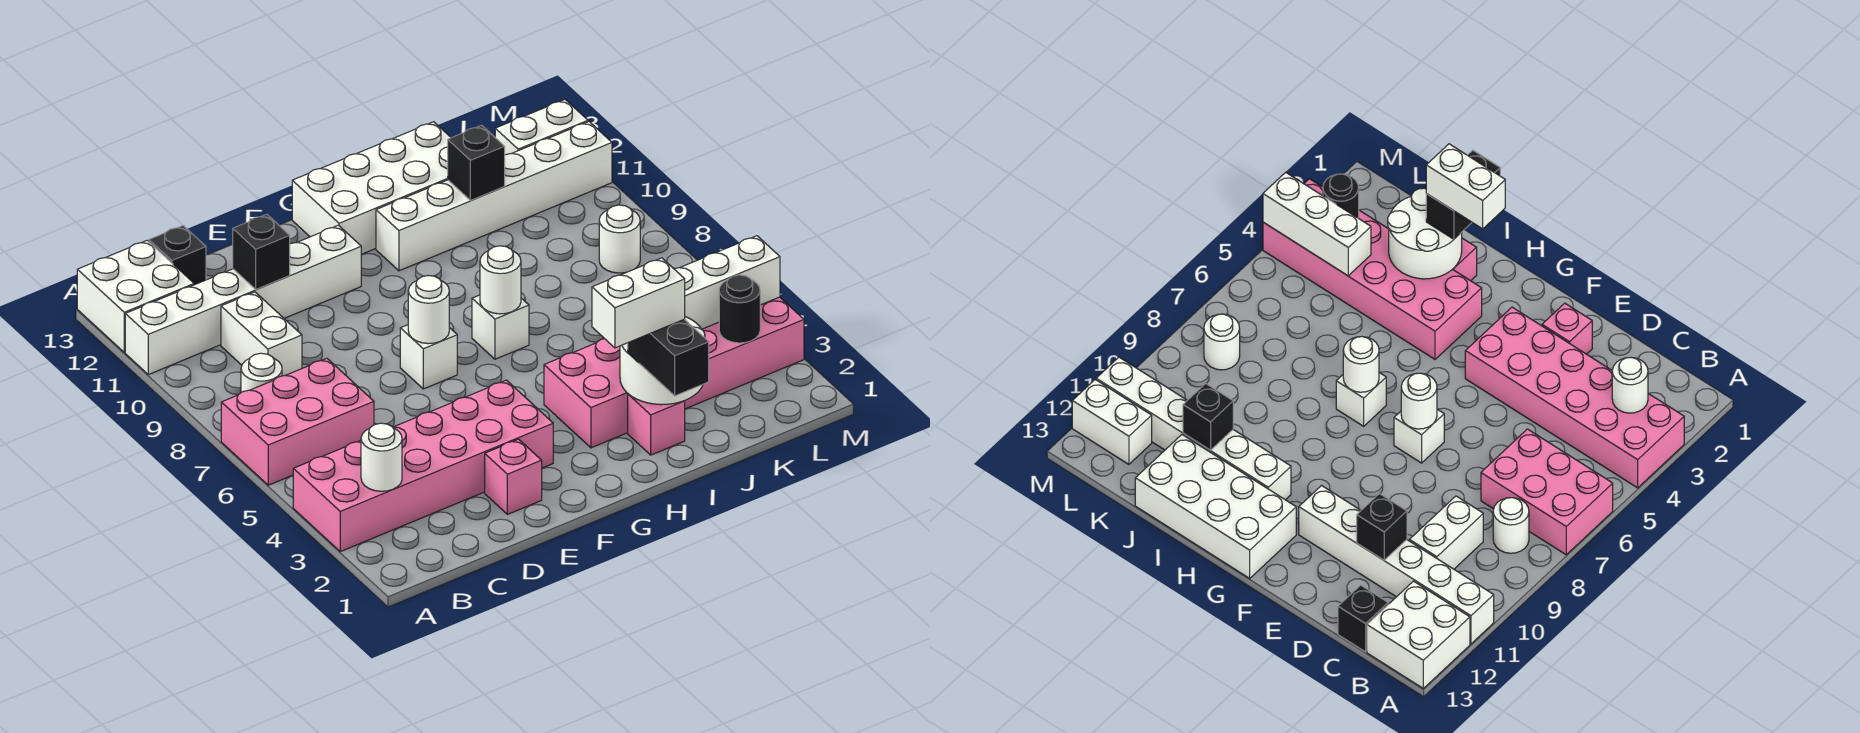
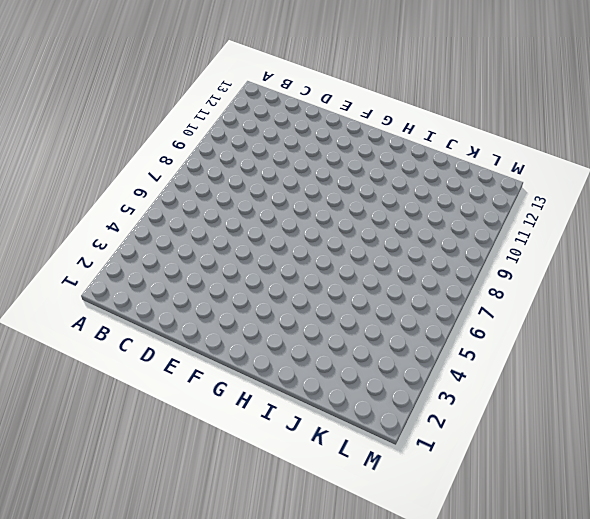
none -> pink brick A3:F4 level 1
none -> pink brick A6:C7 level 1
none -> white brick A11:F11 level 1

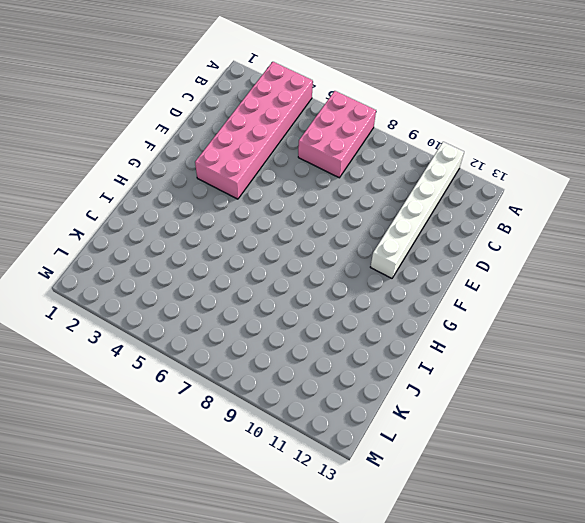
none -> white brick A12:B13 level 1
none -> white round brick B8 level 1
none -> white brick C9:C10 level 1

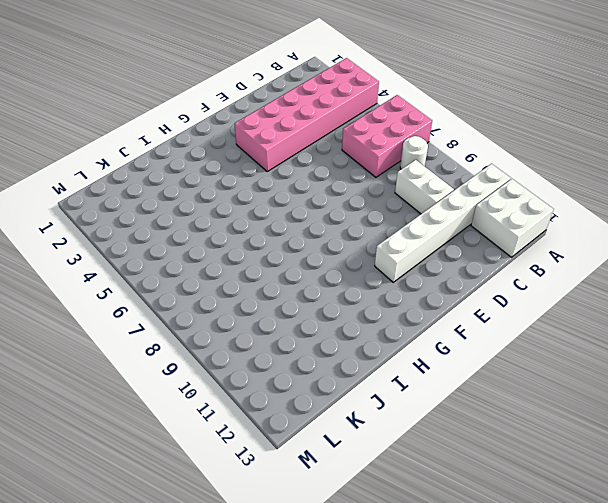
none -> black brick C13 level 1
none -> pink brick E2 level 1
none -> white brick F7 level 1

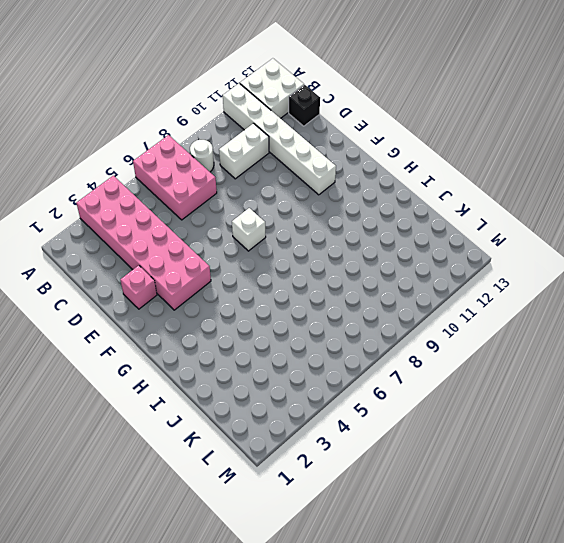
none -> white brick G12:J13 level 1
none -> pink brick H3:M4 level 1
none -> white brick H7 level 1

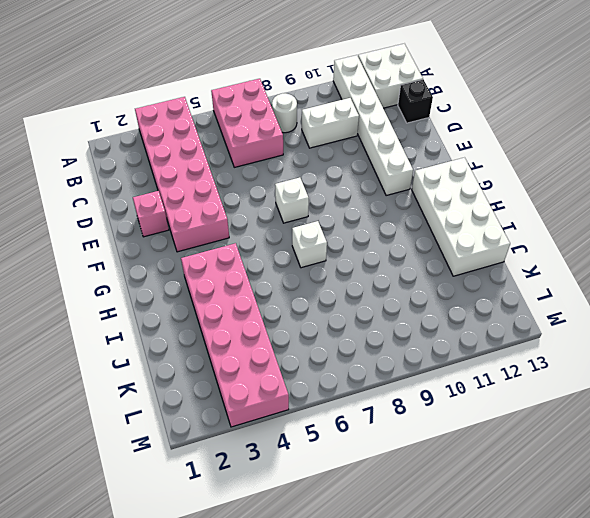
none -> white brick H11:M11 level 1
none -> pink brick I2 level 1
none -> white round brick L8 level 1

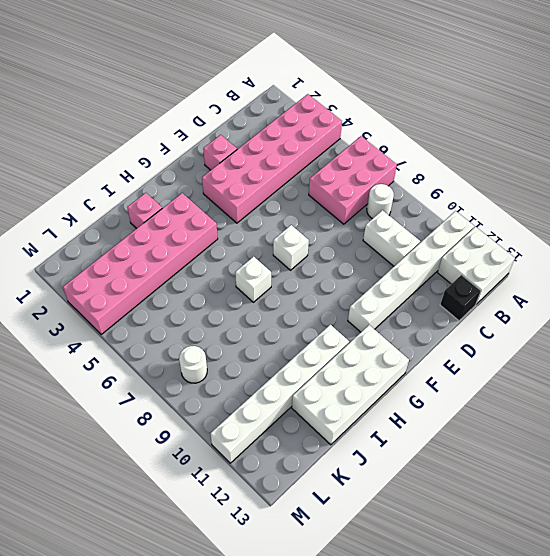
none -> white brick L12:M12 level 1
none -> white round brick B3 level 2
none -> black brick D11 level 2

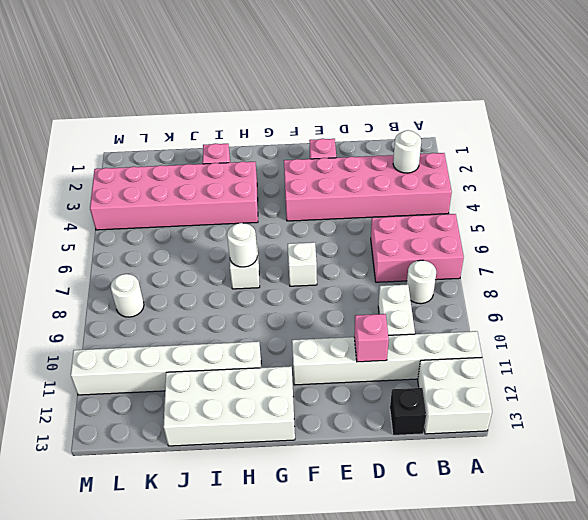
pink brick D11 level 2 -> black brick D11 level 2
none -> white brick L12:M12 level 1
none -> white round brick F7 level 2
none -> white round brick I2:J3 level 2

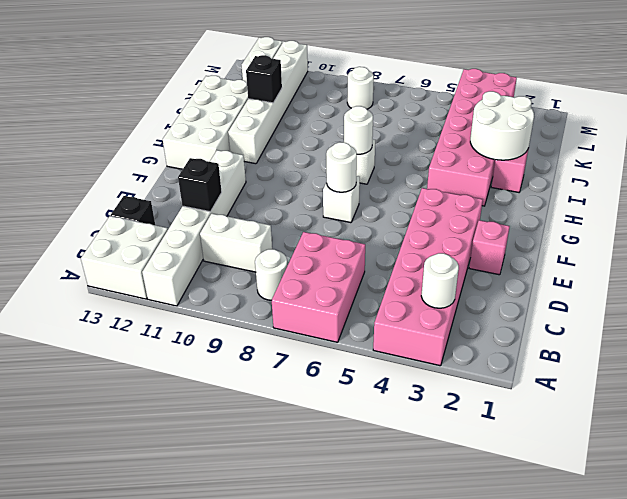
none -> white brick K4:M4 level 2
none -> black round brick L3 level 2
none -> black brick I1:I2 level 3

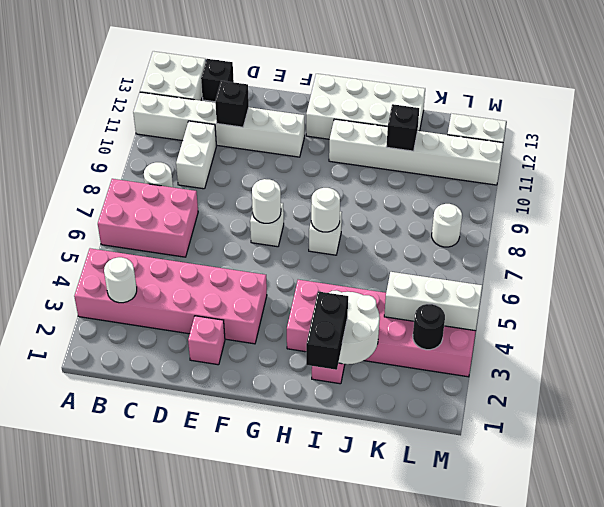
none -> white brick H2:I2 level 4

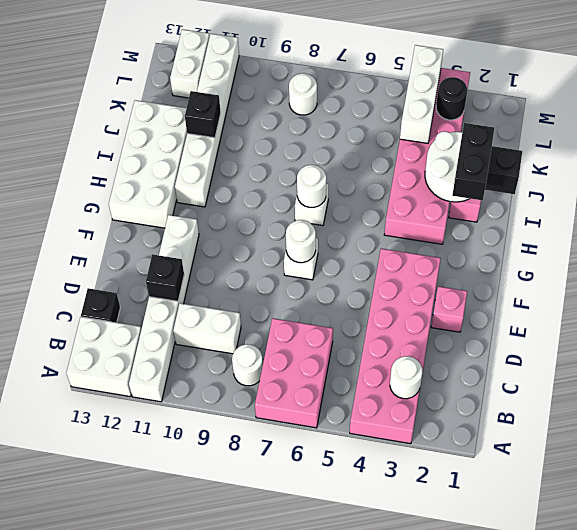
black brick H2:I2 level 4 -> white brick H2:I2 level 4

